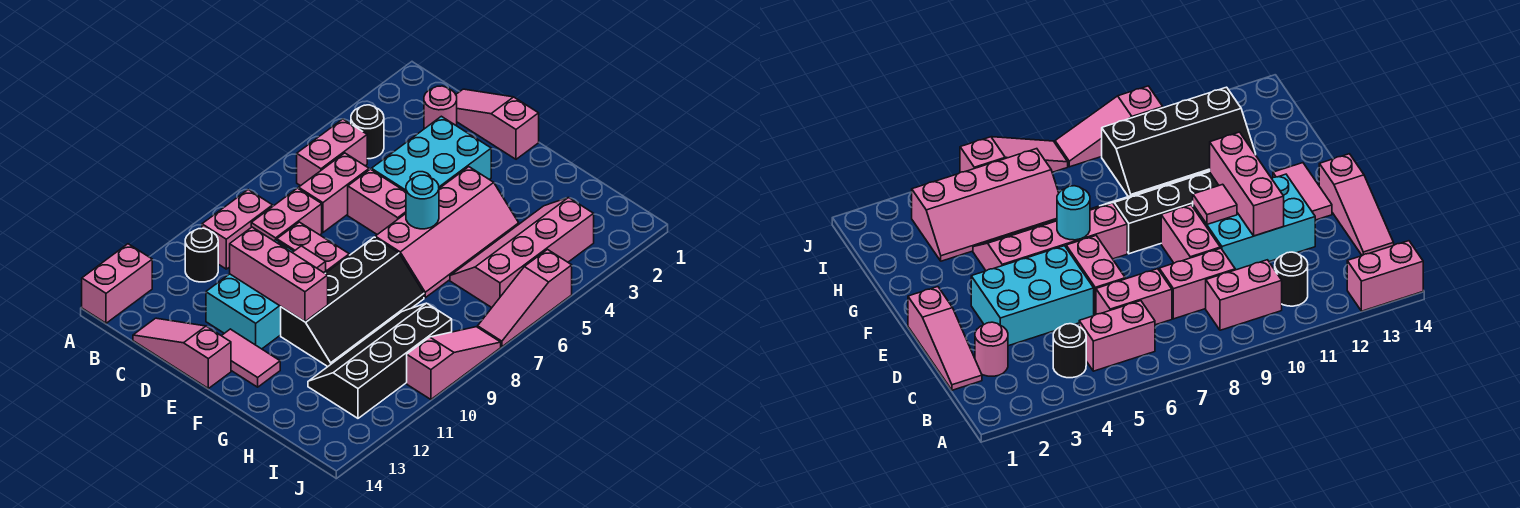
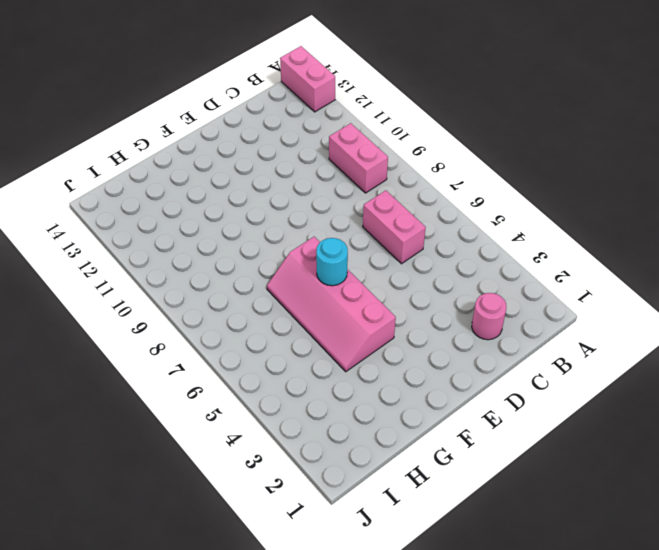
none -> black round brick B4 level 1
none -> pink brick B5:B6 level 1
none -> black round brick B11 level 1

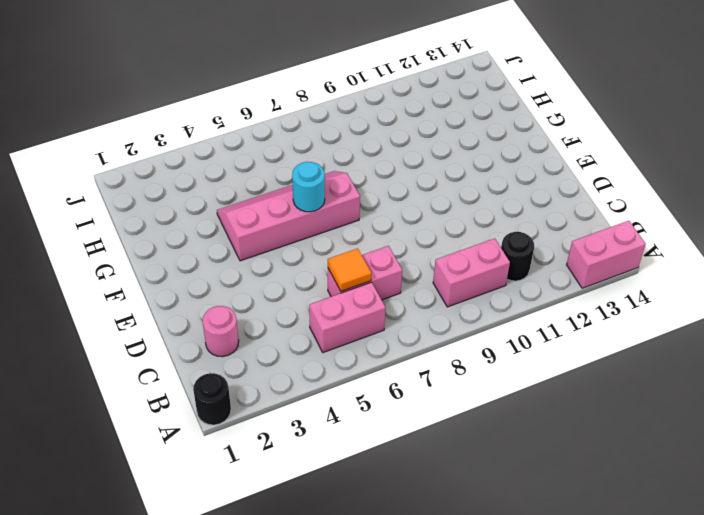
black round brick A1 level 1 -> black round brick B4 level 1
orange tile C6 level 2 -> none
none -> pink slope C1:E1 level 1 top E
none -> pink brick C8:C9 level 1
none -> pink slope C14:E14 level 1 top E

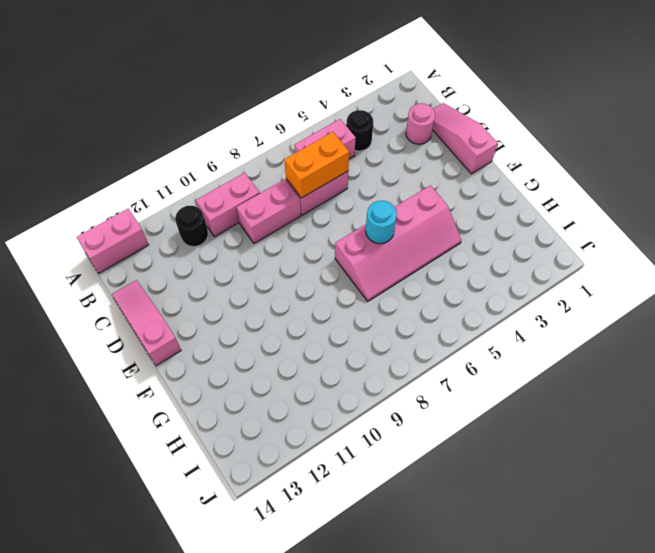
orange brick C6:C7 level 2 -> none
none -> cyan brick D3:E5 level 1
none -> pink brick D6:E6 level 1
none -> pink brick D9:E9 level 1

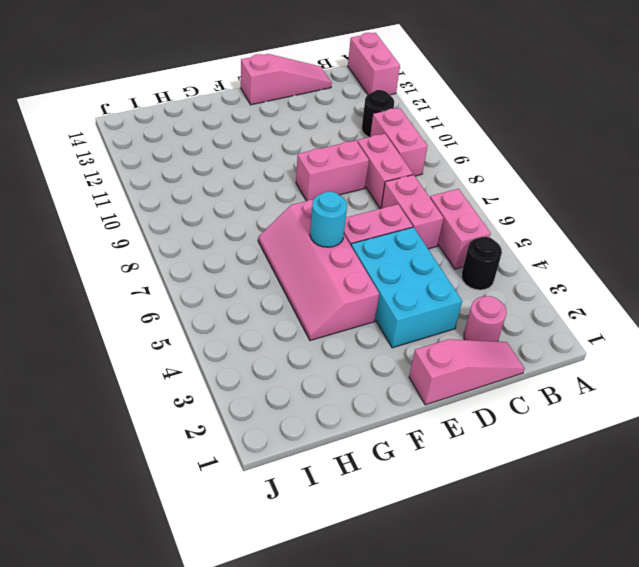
none -> cyan brick D10:E12 level 1
none -> pink tile E13:F13 level 1
none -> black slope F8:G11 level 1 top F

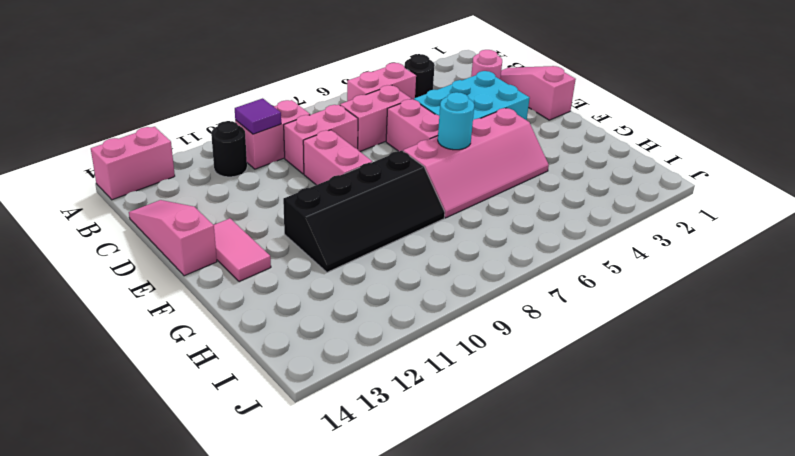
purple tile B10 level 2 -> none
none -> cyan brick D10:E12 level 1
none -> pink slope H3:I6 level 1 top I
none -> black slope H9:I12 level 1 top I

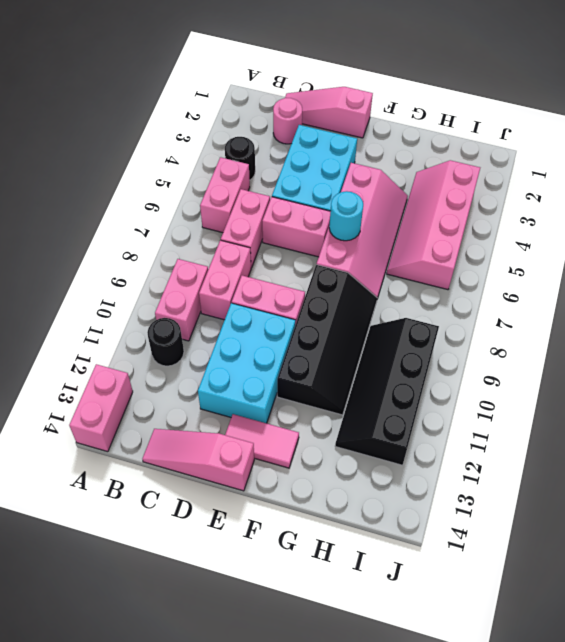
none -> pink slope J5:J7 level 1 top 5
none -> pink slope J8:J10 level 1 top 10
none -> pink brick D11:F11 level 2

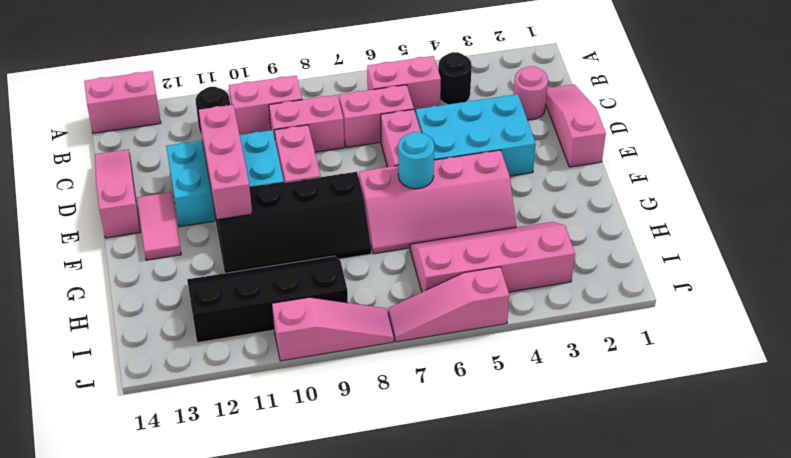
none -> pink tile E10 level 2

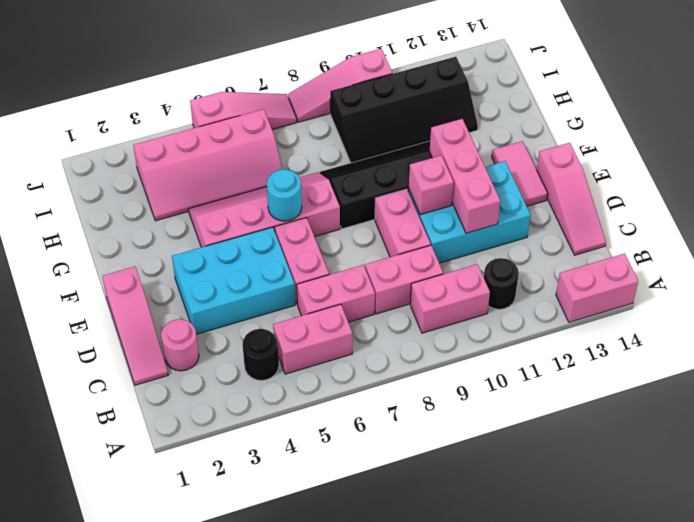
pink brick E10 level 2 -> pink tile E10 level 2

